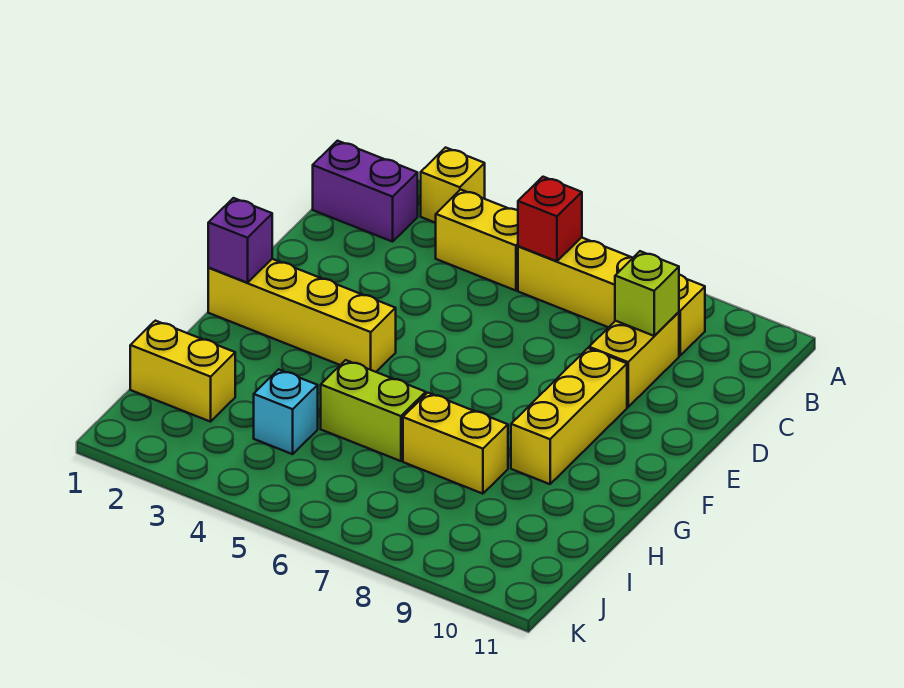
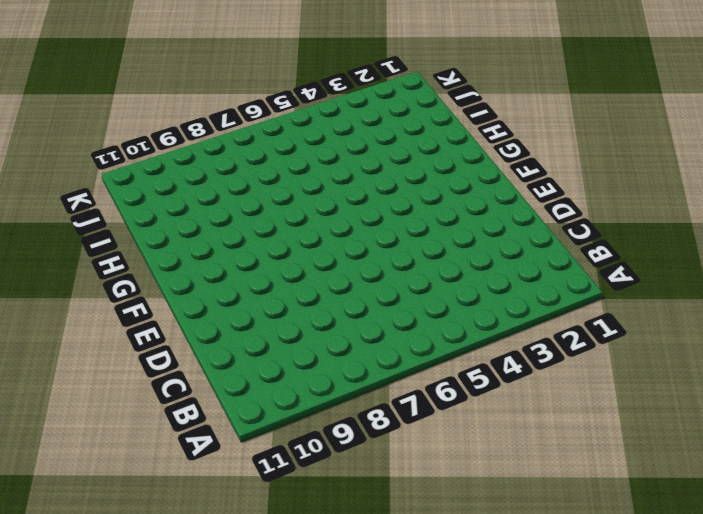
none -> yellow brick A3 level 1
none -> purple brick B1:B2 level 1
none -> yellow brick B4:B5 level 1

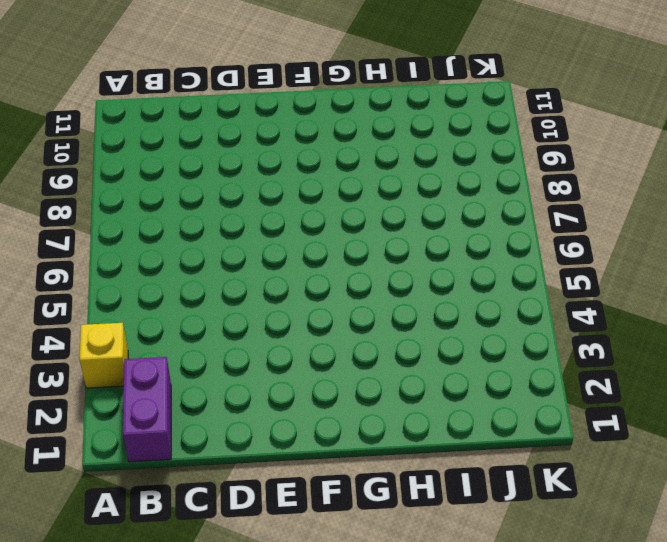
none -> yellow brick B4:B5 level 1
none -> yellow brick B6:B9 level 1
none -> yellow brick C9:D9 level 1

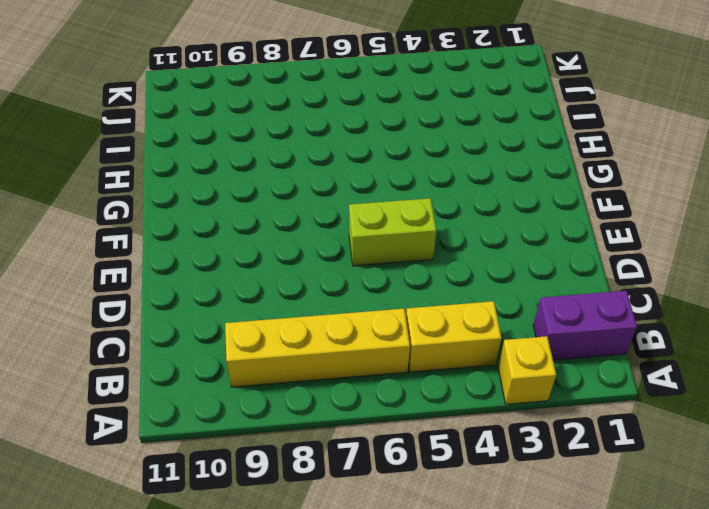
lime brick E5:E6 level 1 -> lime brick H5:H6 level 1
none -> yellow brick C9:D9 level 1
none -> yellow brick E9:G9 level 1
none -> yellow brick F1:F4 level 1

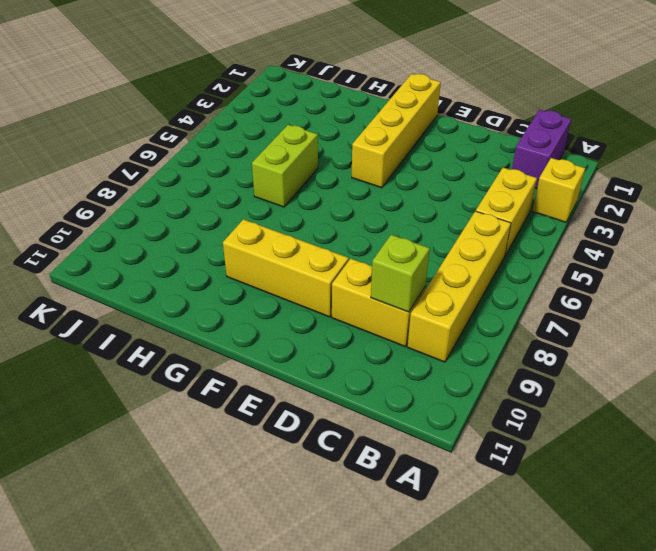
none -> yellow brick H7:H8 level 1
none -> yellow brick I1:I2 level 1
none -> cyan brick I4 level 1

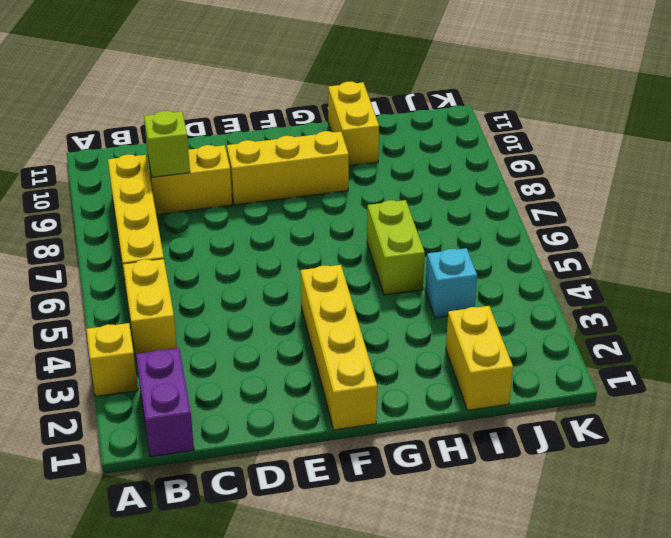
yellow brick H10:H11 level 1 -> yellow brick H7:H8 level 1
none -> red brick B6 level 2
none -> purple brick F1 level 2

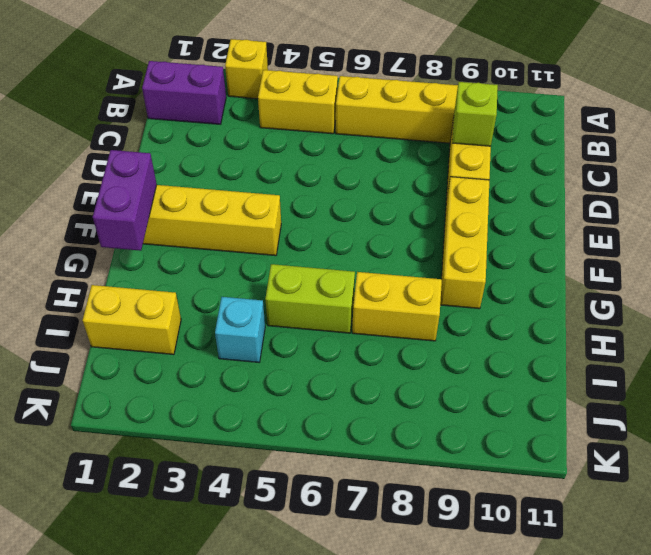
purple brick F1:G1 level 2 -> purple brick F1 level 2
none -> red brick B6 level 2

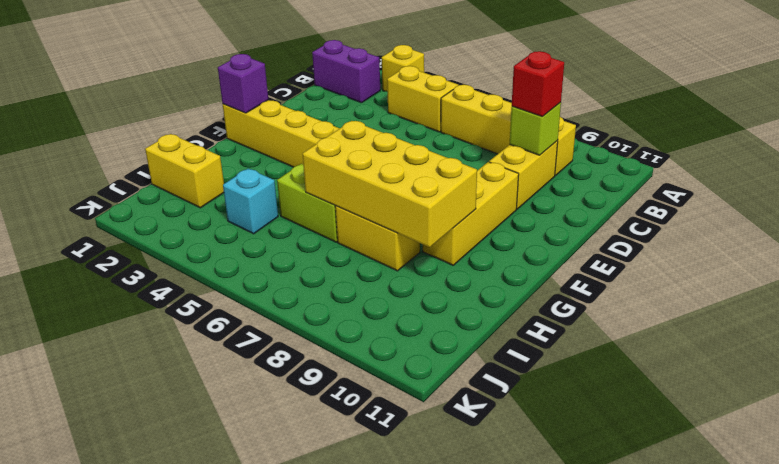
red brick C9 level 3 -> red brick B6 level 2
yellow brick G6:H9 level 2 -> none

